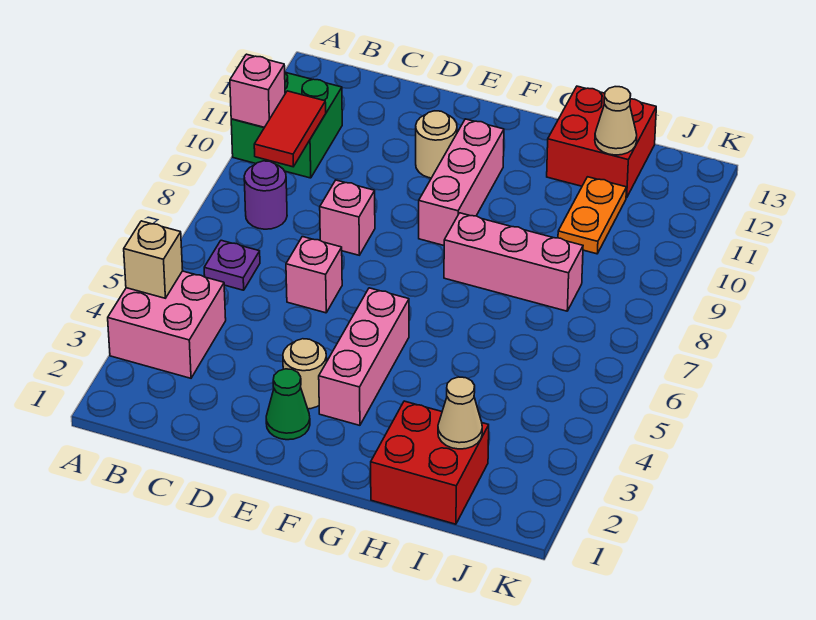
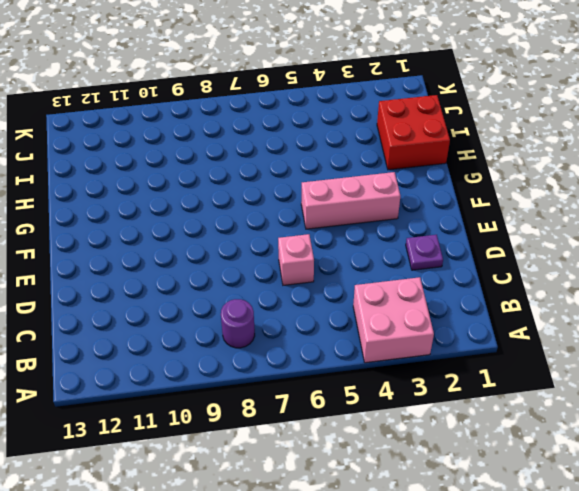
purple plate D2 level 1 -> purple plate B6 level 1
none -> green brick A10:B11 level 1
none -> pink brick D8 level 1
none -> green cone E2 level 1

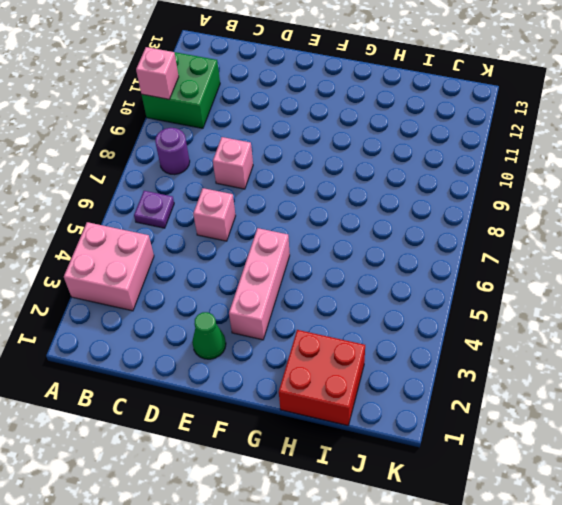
none -> tan round brick E3 level 1
none -> tan round brick E11 level 1
none -> pink brick F9:F11 level 1

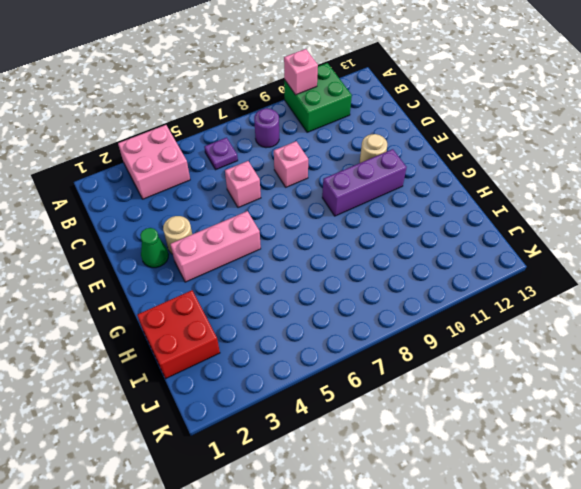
purple brick F9:F11 level 1 -> pink brick F9:F11 level 1
none -> pink brick G8:I8 level 1
none -> red brick H12:I13 level 1
none -> orange plate I10:I11 level 1

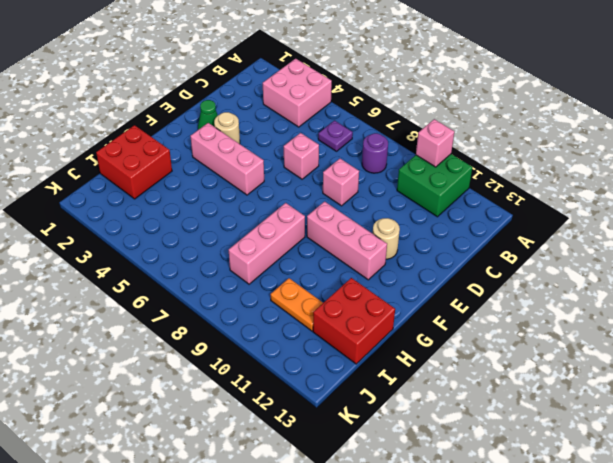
none -> tan brick A4 level 2
none -> red tile B9:B10 level 2
none -> tan cone I2 level 2

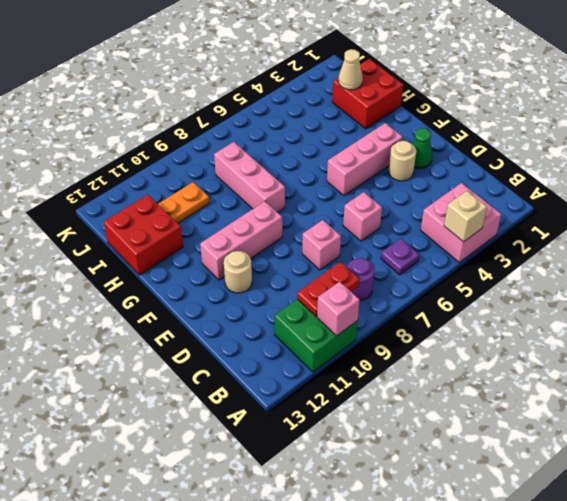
red plate B9:B10 level 2 -> red tile B9:B10 level 2
none -> tan cone I12 level 2

